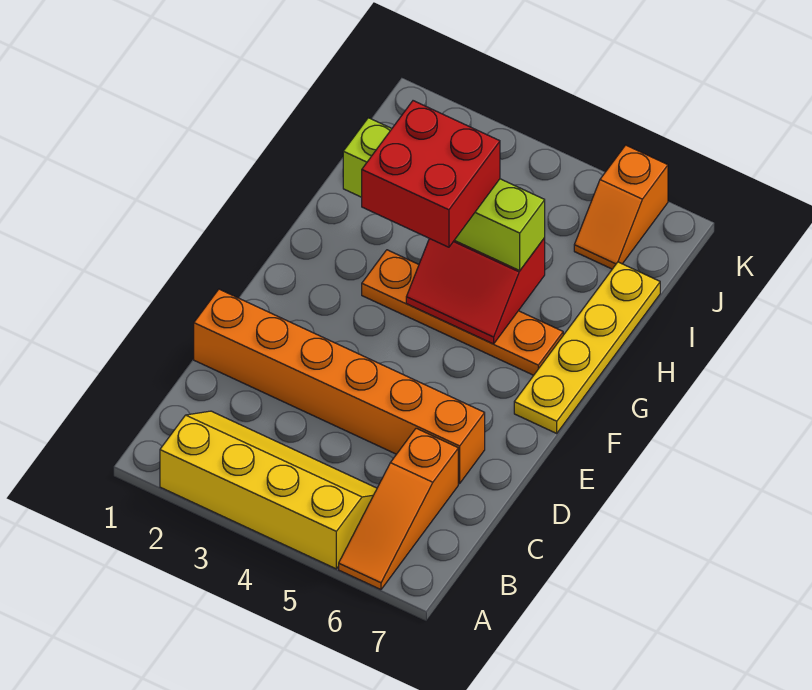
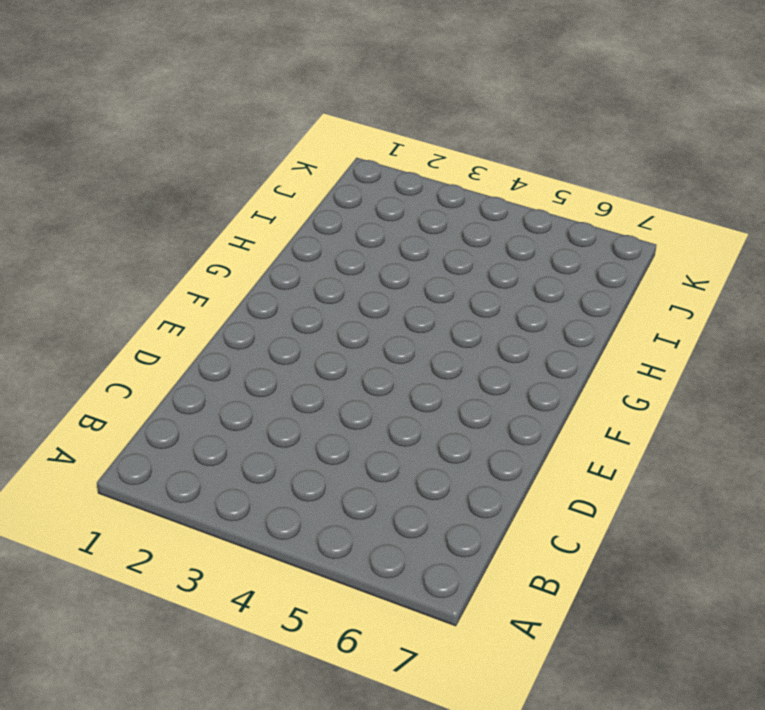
none -> yellow slope A2:B5 level 1 top A
none -> orange slope A6:C6 level 1 top C

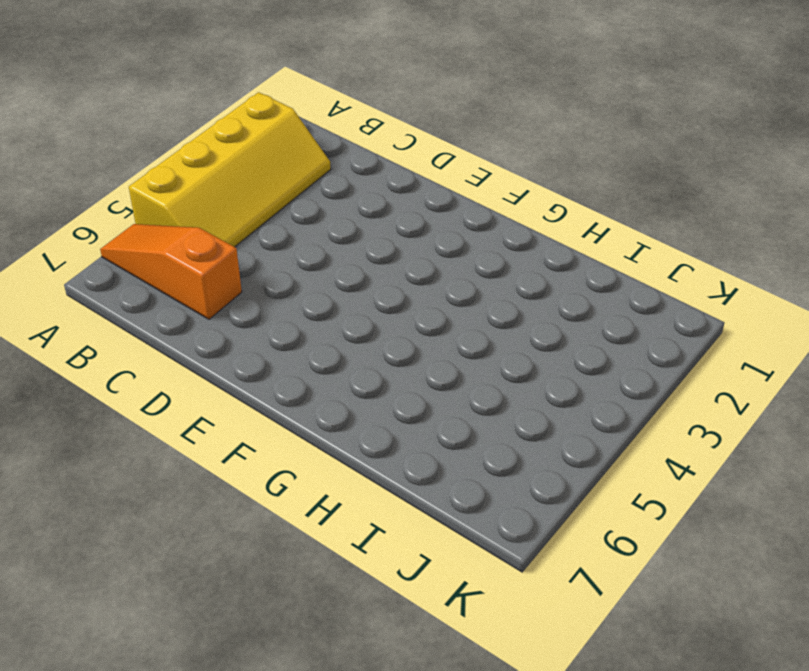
none -> orange brick D1:D6 level 1
none -> yellow plate F7:I7 level 1

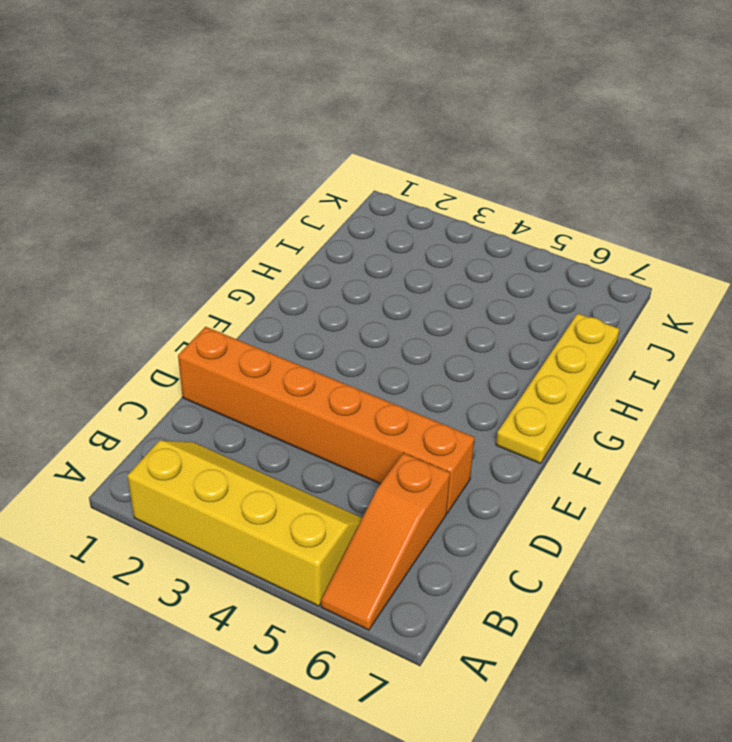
none -> orange plate G3:G6 level 1
none -> orange slope J6:K6 level 1 top K

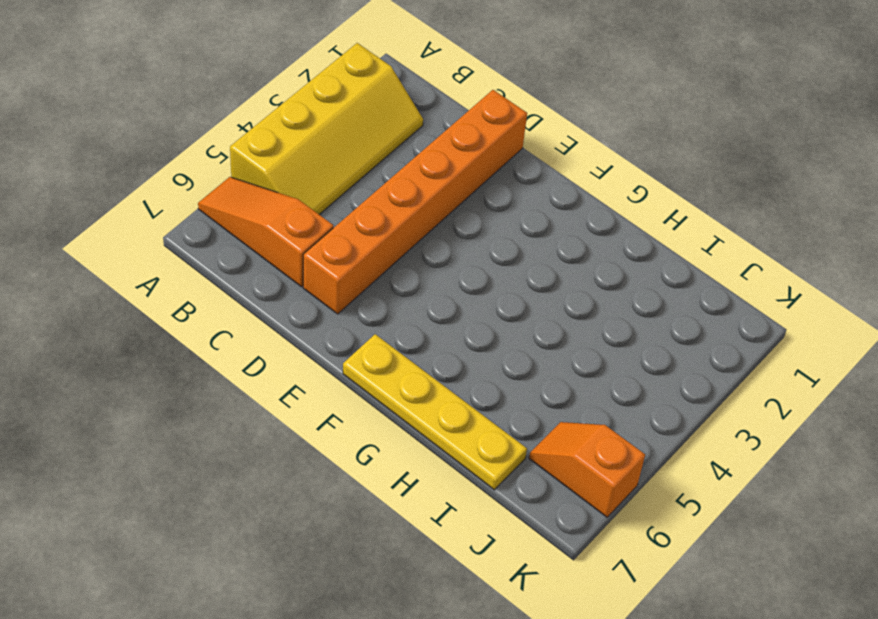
none -> orange plate G3:G6 level 1
none -> red slope G4:H5 level 2 top H

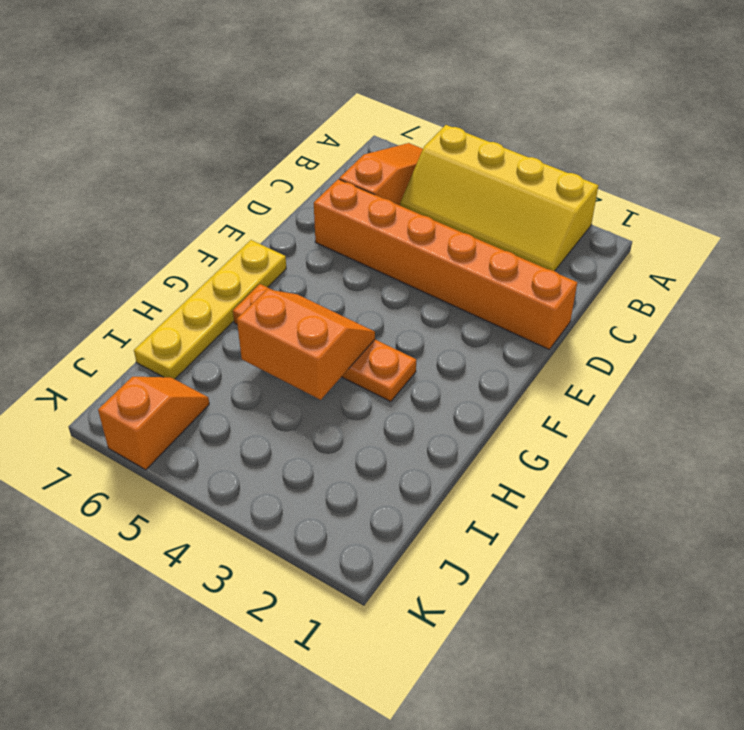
orange slope G4:H5 level 2 top H -> red slope G4:H5 level 2 top H
none -> lime brick H2:H5 level 3
none -> red brick G3:H4 level 4

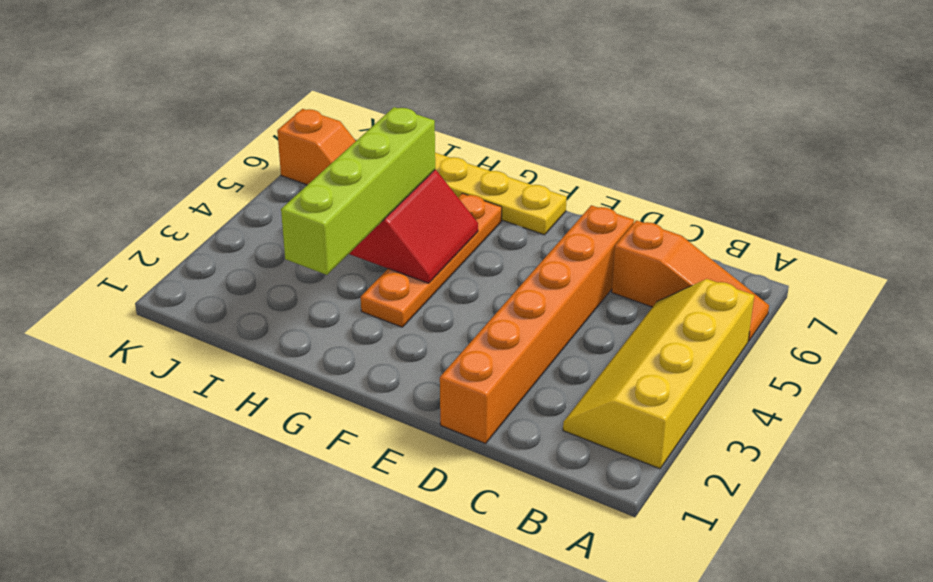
none -> red brick G3:H4 level 4

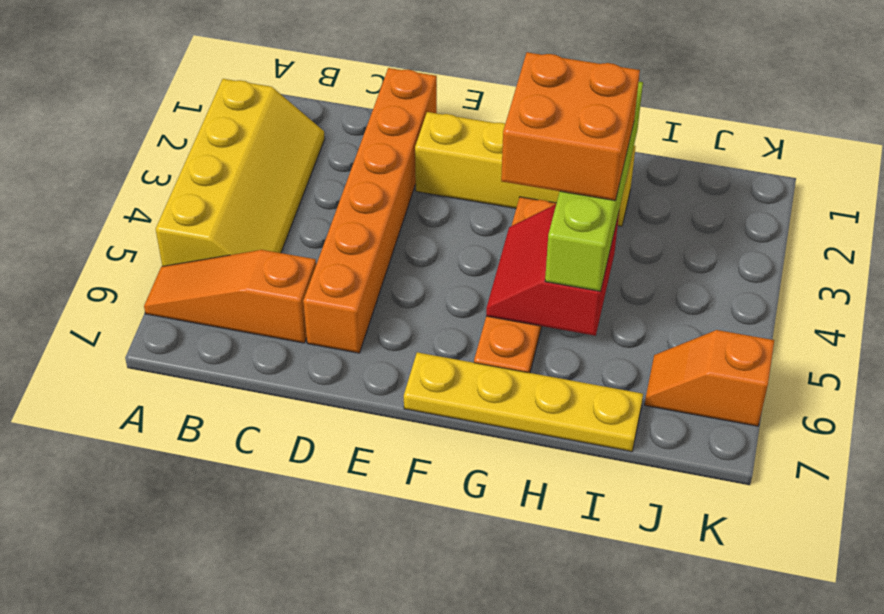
yellow brick E2:H2 level 1 -> none
orange brick G3:H4 level 4 -> red brick G3:H4 level 4

